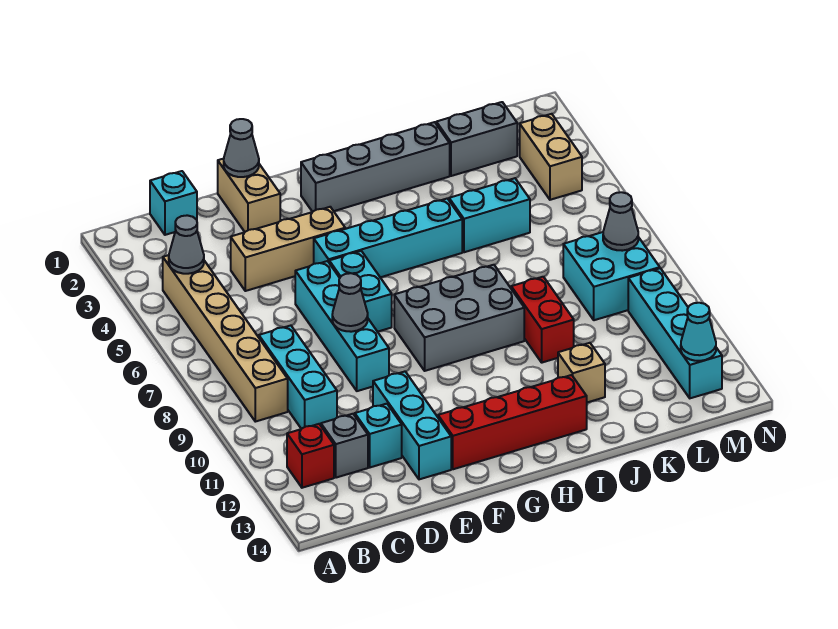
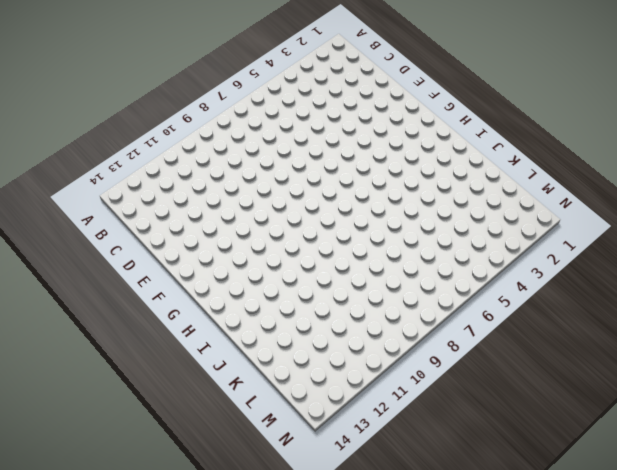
none -> tan brick B4:B9 level 1
none -> red brick B12 level 1
none -> cyan brick C1 level 1

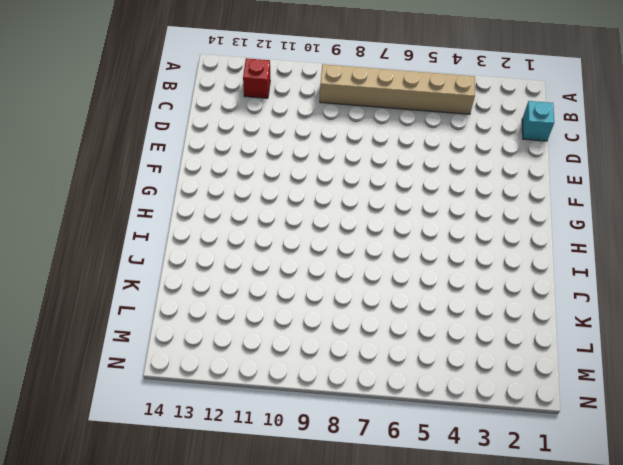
none -> cyan brick C8:C10 level 1
none -> grey brick C12 level 1
none -> tan brick D4:F4 level 1

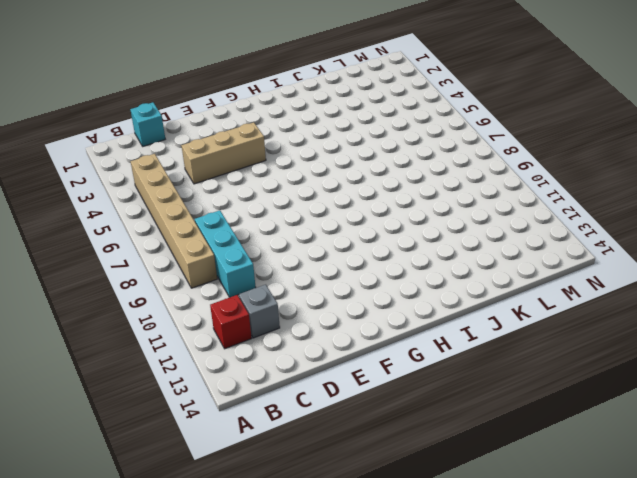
none -> cyan brick D12 level 1
none -> tan brick E1:E2 level 1
none -> cyan brick E6:E9 level 1

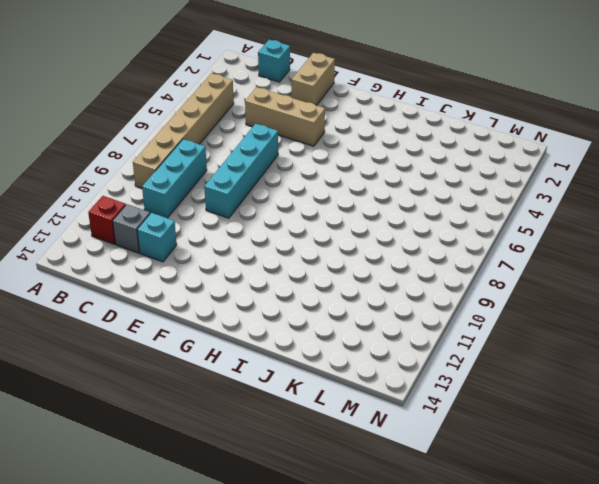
none -> cyan brick E11:E13 level 1
none -> cyan brick F5:I5 level 1
none -> cyan brick F6:F7 level 1

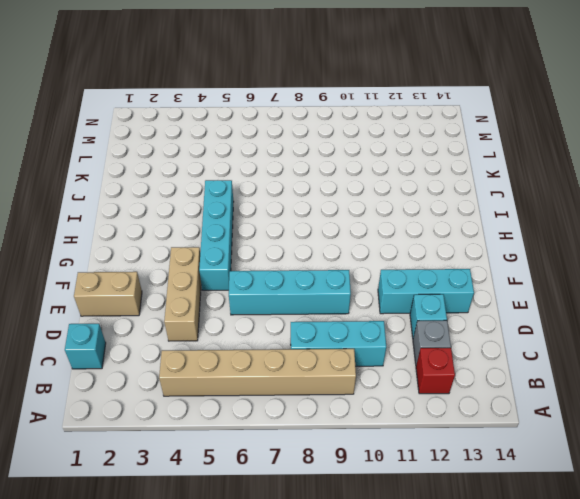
none -> cyan brick F6:F7 level 1
none -> red brick F13:I13 level 1
none -> grey brick G2:J2 level 1

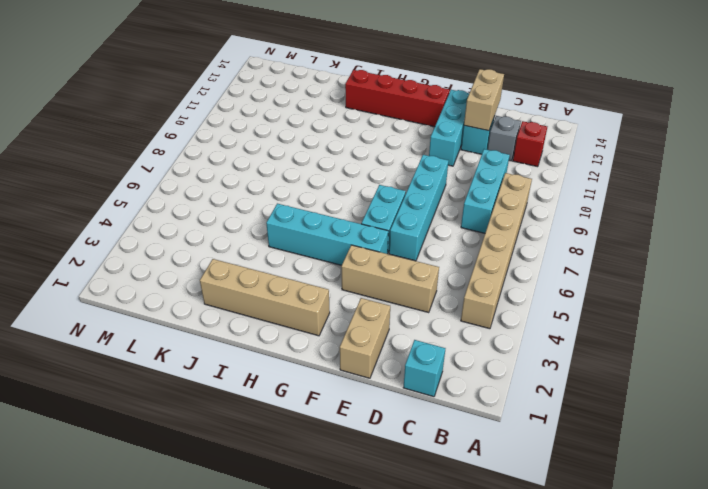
tan brick D12:D13 level 2 -> tan brick M3:M4 level 1
tan brick G2:J2 level 1 -> grey brick G2:J2 level 1
none -> grey brick G8:I9 level 1
none -> cyan brick J5:K5 level 1
none -> red brick J9:J10 level 1

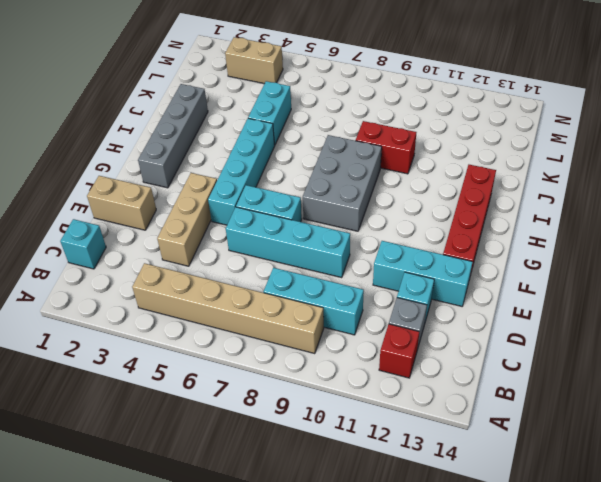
none -> tan brick J12 level 1
none -> grey brick K2:L2 level 1
none -> cyan brick L8:M9 level 1

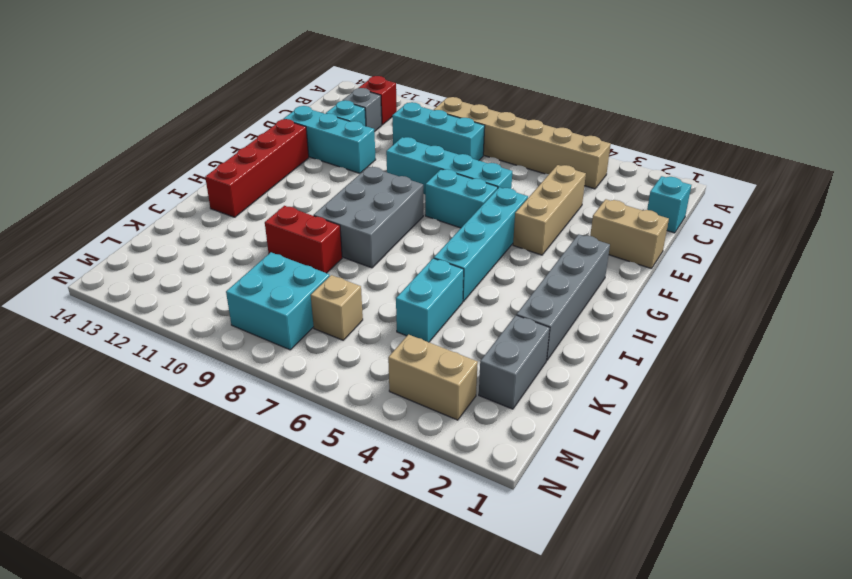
tan brick L7 level 1 -> tan brick J12 level 1
none -> cyan brick M10:M13 level 1
none -> grey cone B4 level 2
none -> grey cone E1 level 2

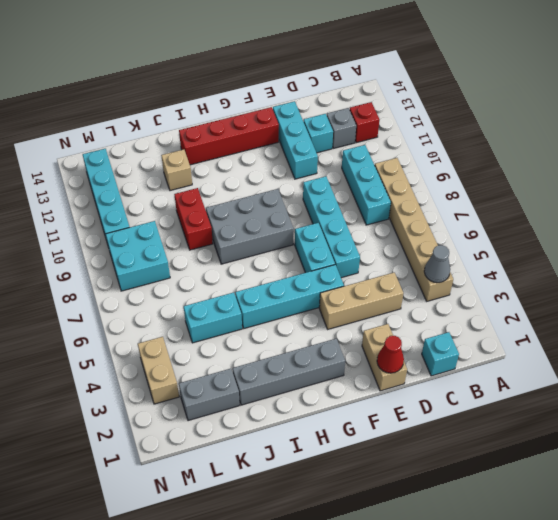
red cone E1 level 2 -> grey cone E1 level 2
none -> grey cone E8 level 2
none -> grey cone M8 level 2
none -> cyan cone M13 level 2

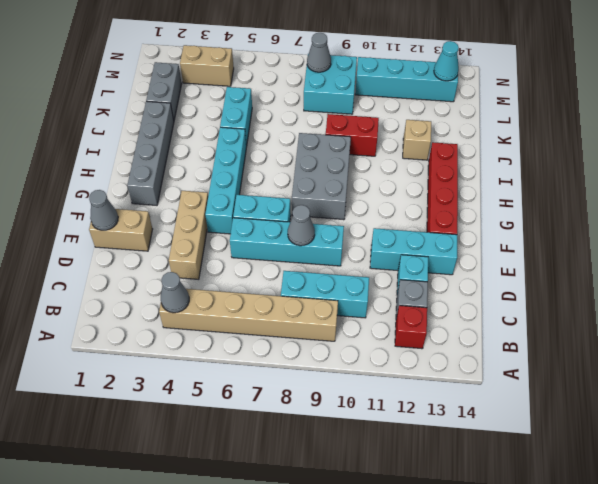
none -> cyan brick C1 level 1

